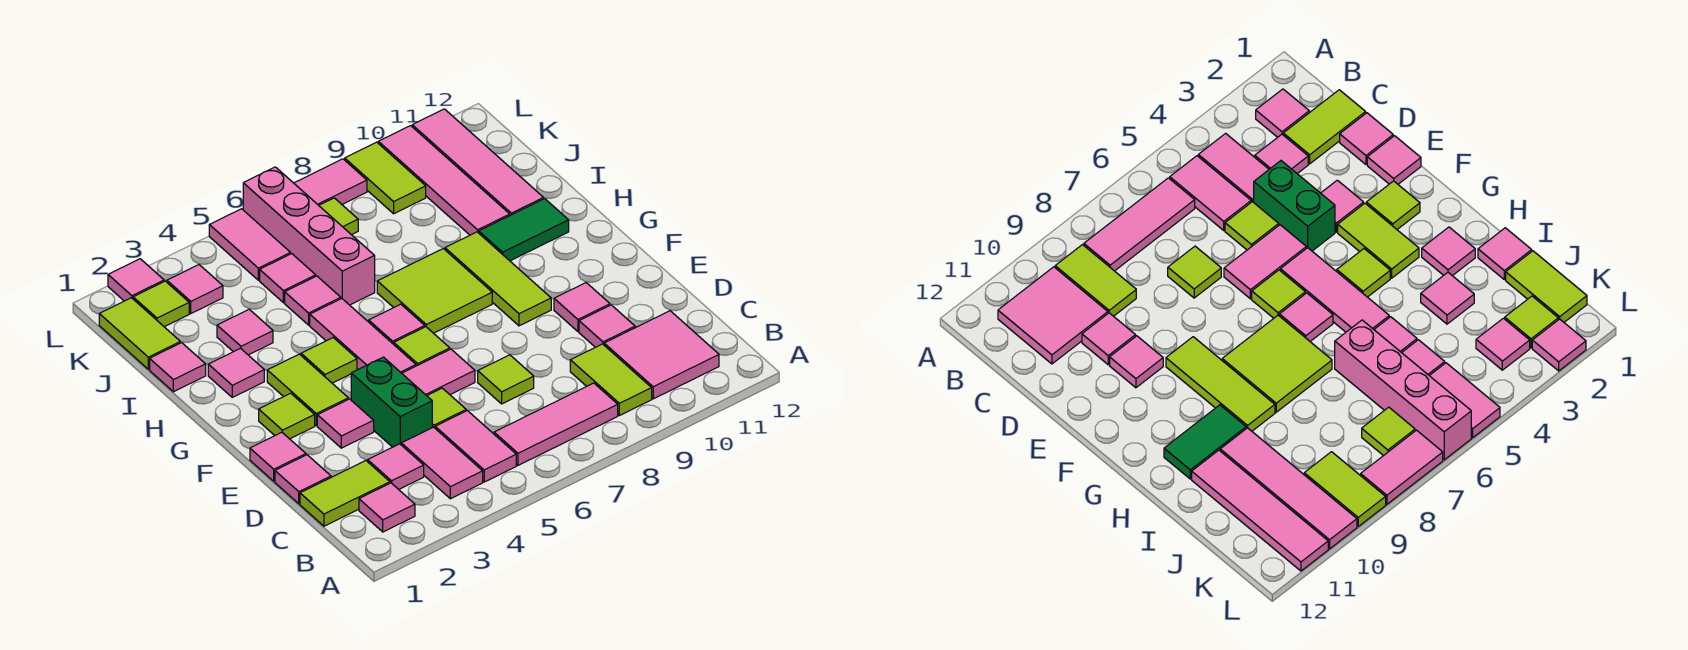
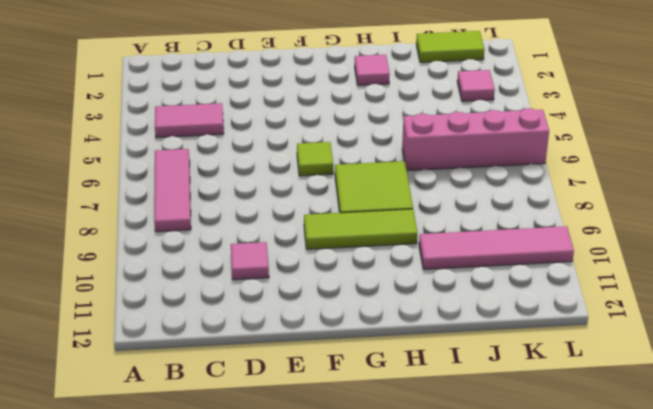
none -> pink tile B2 level 1
none -> pink tile B5:C5 level 1
none -> lime tile B9:C9 level 1
none -> pink tile B10:C11 level 1

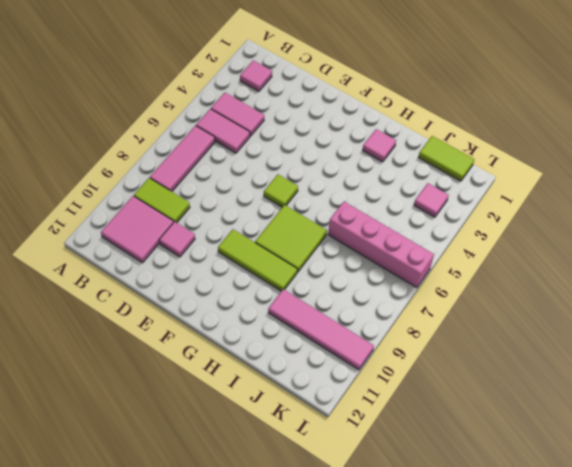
none -> lime tile C1:C2 level 1
none -> pink tile C3 level 1
none -> pink tile D1 level 1
none -> green brick D4:E4 level 1

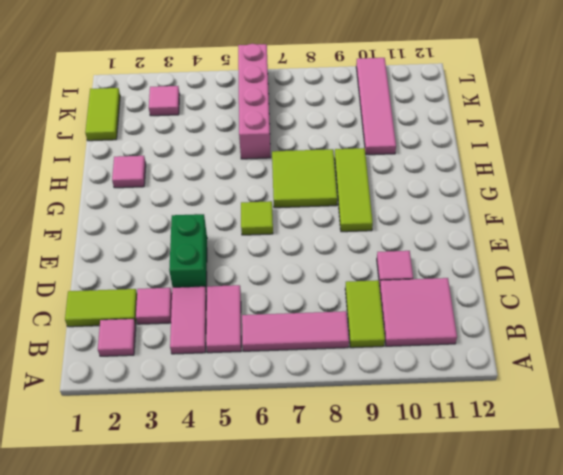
none -> pink tile D1 level 1
none -> lime tile D5 level 1
none -> lime tile D7 level 1
none -> pink tile E1 level 1

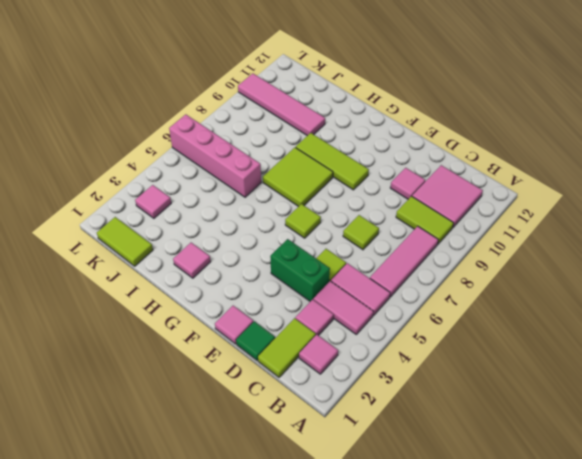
green tile D1 level 1 -> pink tile D1 level 1
none -> pink tile E3 level 1
none -> pink tile E5:E6 level 1
none -> pink tile E10 level 1
none -> lime tile F2 level 1

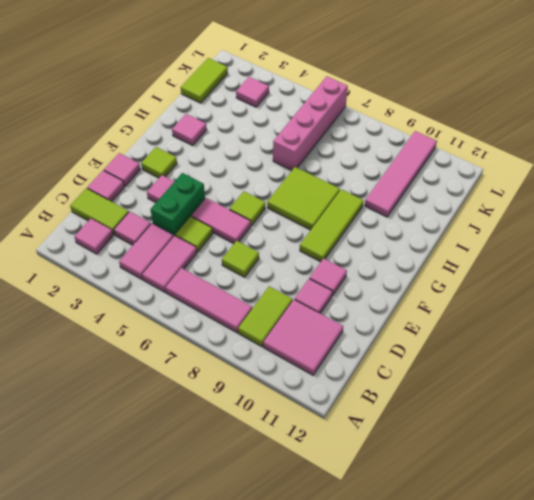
none -> lime tile F3:G3 level 1
none -> pink tile F5:H5 level 1
none -> lime tile G4 level 1
none -> pink tile G6 level 1

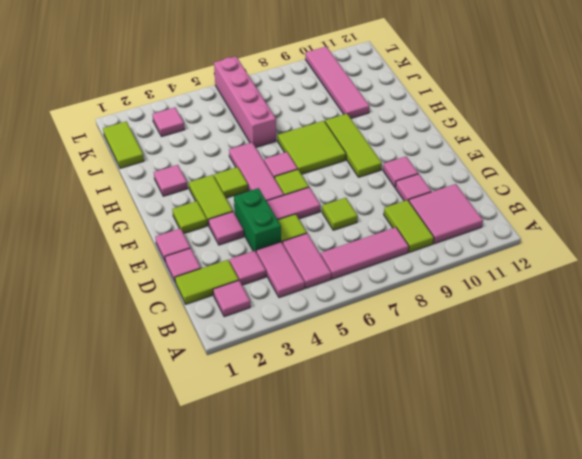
none -> green tile H10:H11 level 1
none -> pink tile I1 level 1
none -> pink tile I3 level 1
none -> pink tile I5 level 1

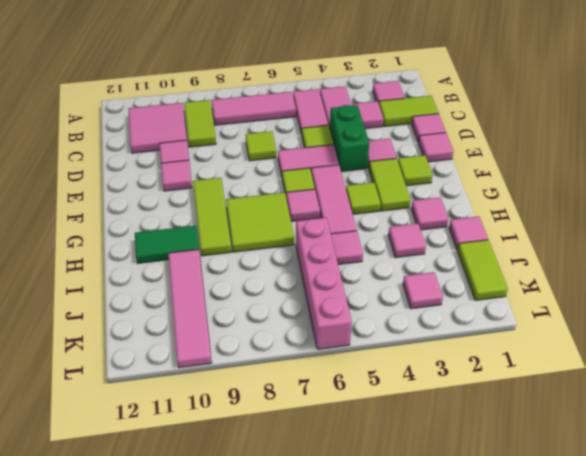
none -> pink tile I11:L11 level 1
none -> pink tile J5 level 1
none -> lime tile K2 level 1
none -> pink tile K5:L5 level 1

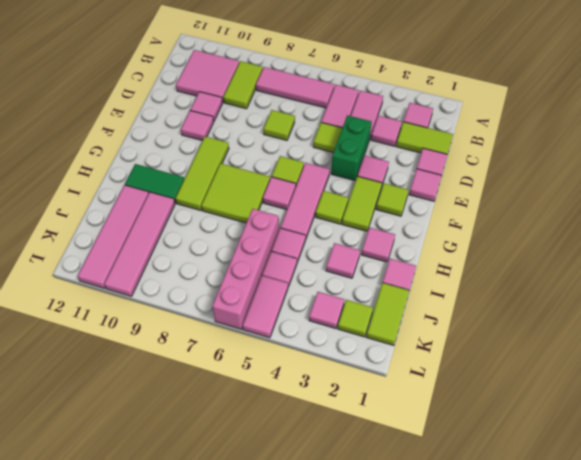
none -> pink tile E5:E6 level 1
none -> lime tile K7 level 1
none -> lime tile K9:L9 level 1
none -> pink tile L2 level 1

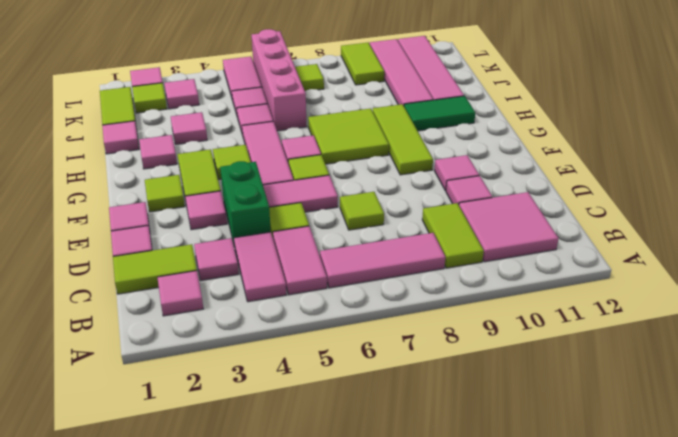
none -> pink tile L7:L8 level 1

